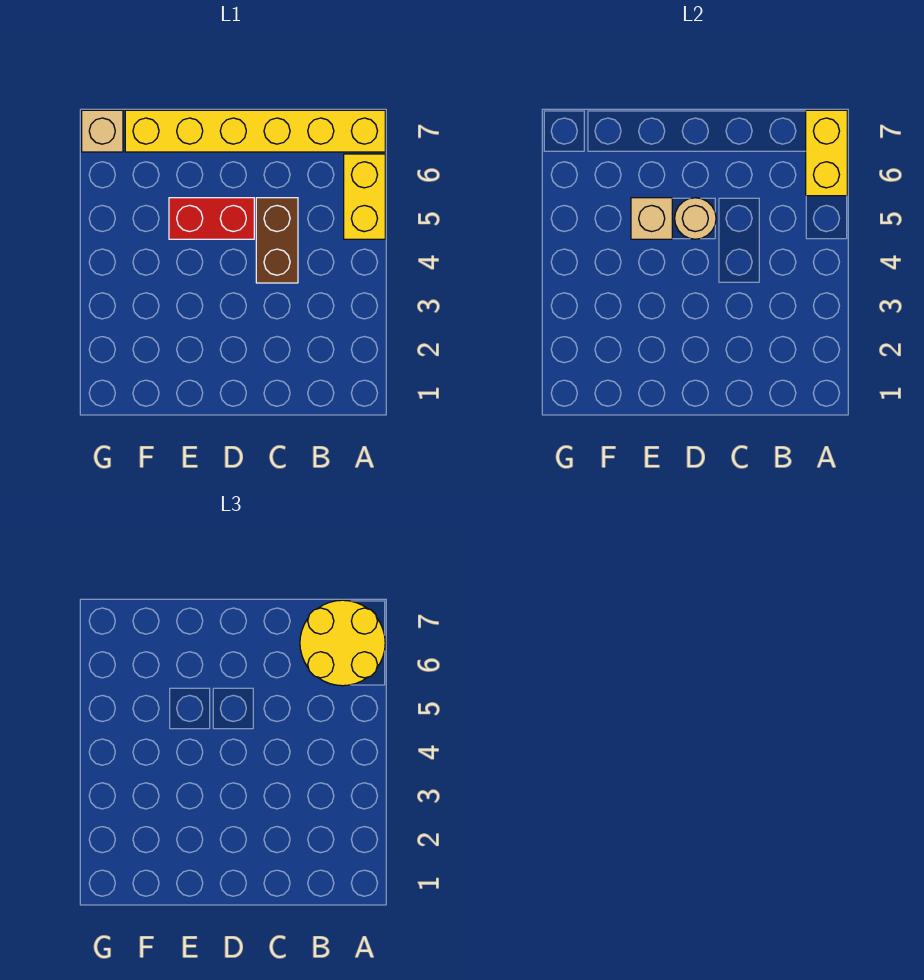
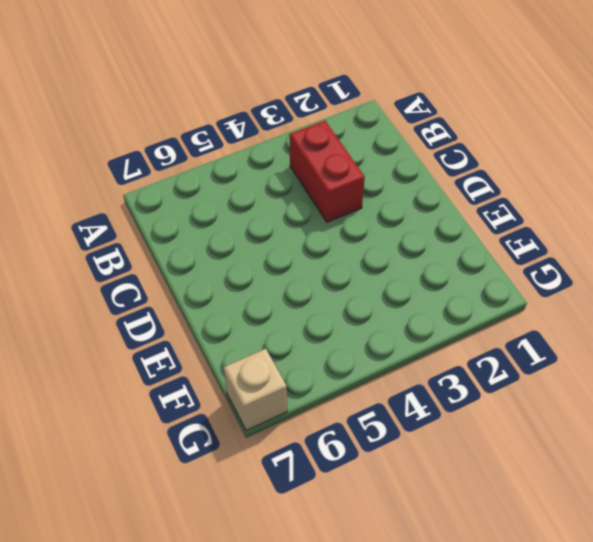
red brick B3:C3 level 1 -> red brick D5:E5 level 1
none -> yellow brick A5:A6 level 1
none -> yellow brick A7:F7 level 1

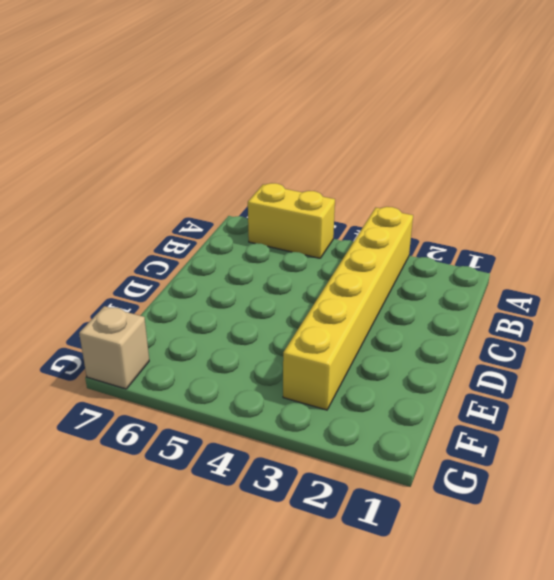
yellow brick A3:F3 level 1 -> yellow brick A7:F7 level 1
none -> brown brick C4:C5 level 1
none -> red brick D5:E5 level 1

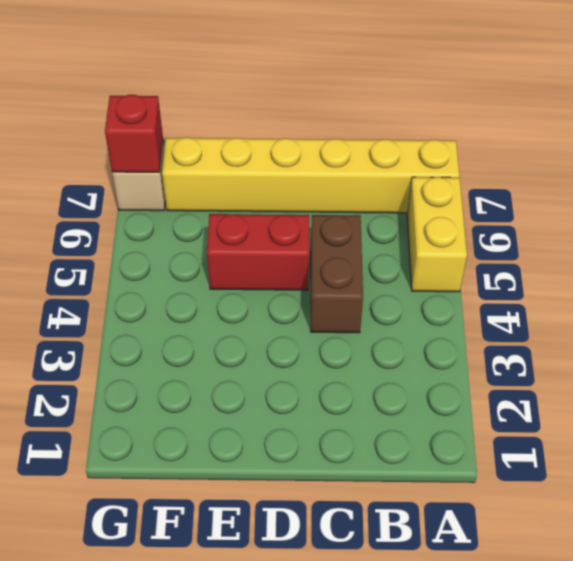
red brick G7 level 2 -> none
none -> yellow brick A6:A7 level 2
none -> tan round brick D5 level 2

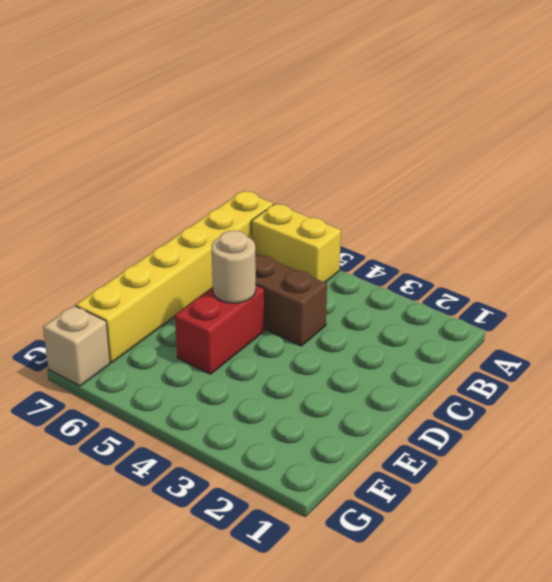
none -> yellow brick A6:A7 level 2
none -> tan brick E5 level 2

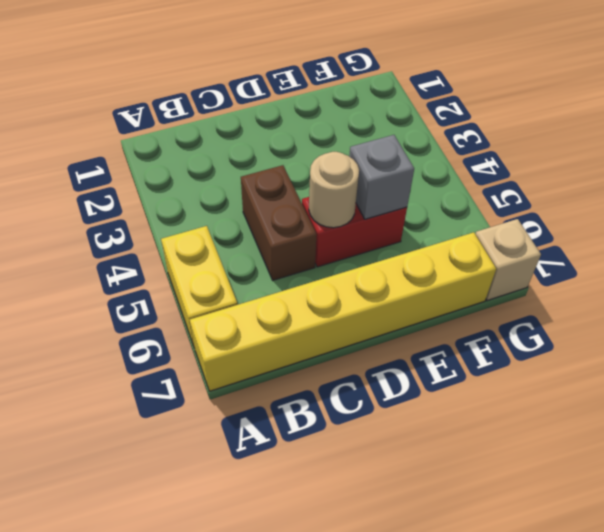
grey brick E5 level 2 -> tan brick E5 level 2
none -> yellow brick A6:A7 level 2
none -> yellow round brick A6:B7 level 3

